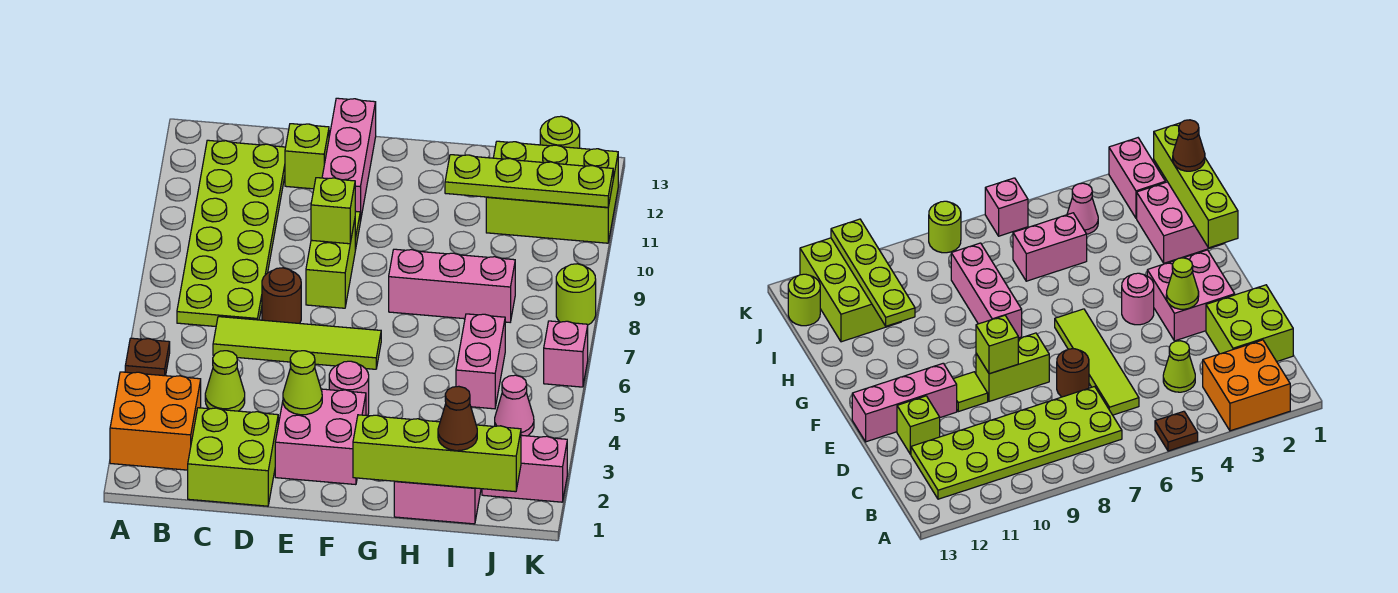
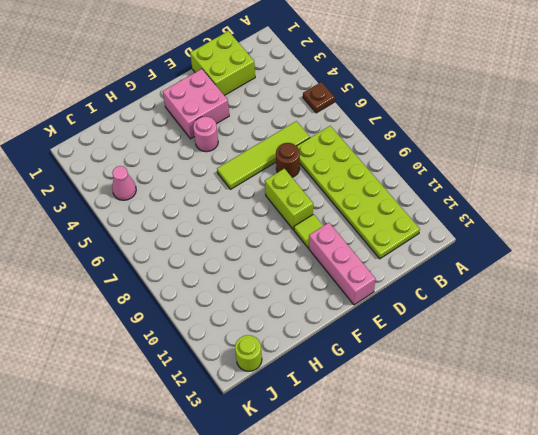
none -> orange brick A2:B3 level 1
none -> lime cone C4 level 1
none -> lime brick D12 level 1

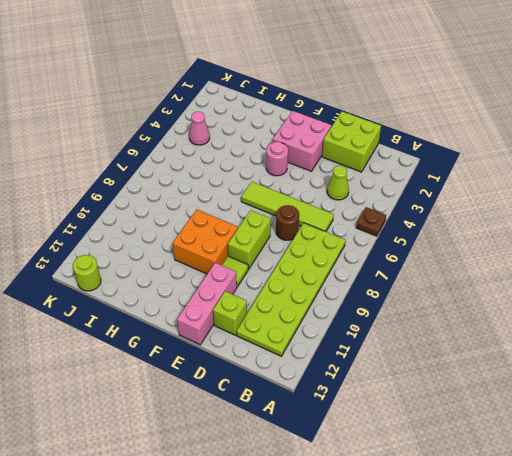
orange brick F9:G10 level 1 -> orange brick A2:B3 level 1
none -> pink brick G8:I8 level 1
none -> pink brick H1:I2 level 1
none -> pink brick I5:I6 level 1

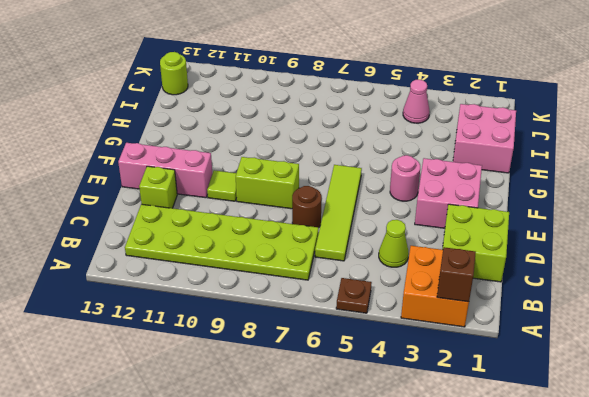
brown brick A2 level 2 -> none
none -> pink brick G8:I8 level 1
none -> pink brick I5:I6 level 1
none -> lime brick I11:K12 level 1

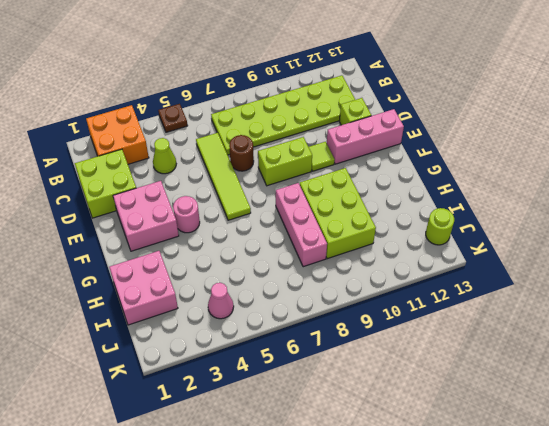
lime brick G9:I10 level 1 -> lime brick I11:K12 level 1
none -> pink brick I5:I6 level 1
none -> pink brick J2:K2 level 1
none -> pink brick K6 level 1

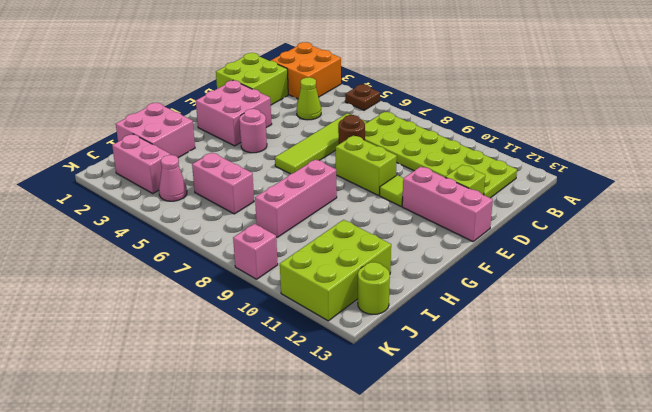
pink brick J2:J3 level 1 -> pink brick J2:K2 level 1
pink brick K9 level 1 -> pink brick K6 level 1
none -> lime round brick K8 level 1
none -> lime cone E3 level 2
none -> lime brick E9 level 2

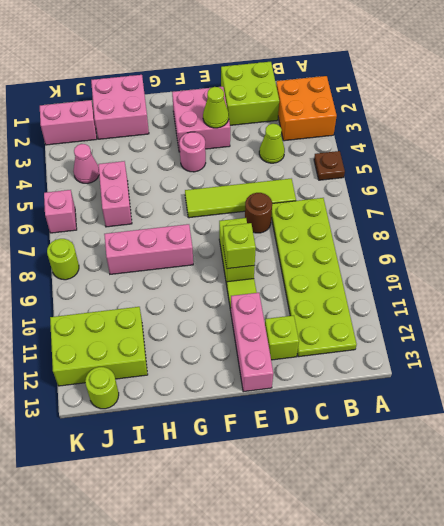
none -> lime brick G1:J1 level 2
none -> lime plate H11:K11 level 2
none -> brown cone I1 level 3

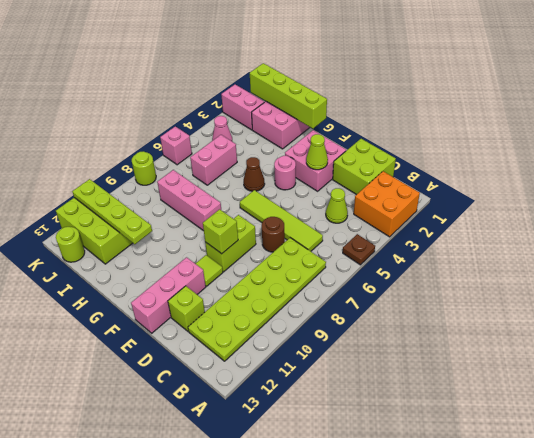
brown cone G5 level 1 -> brown cone I1 level 3

